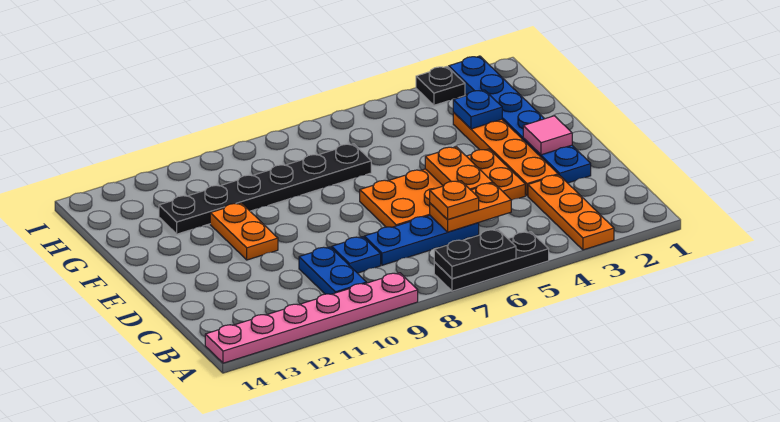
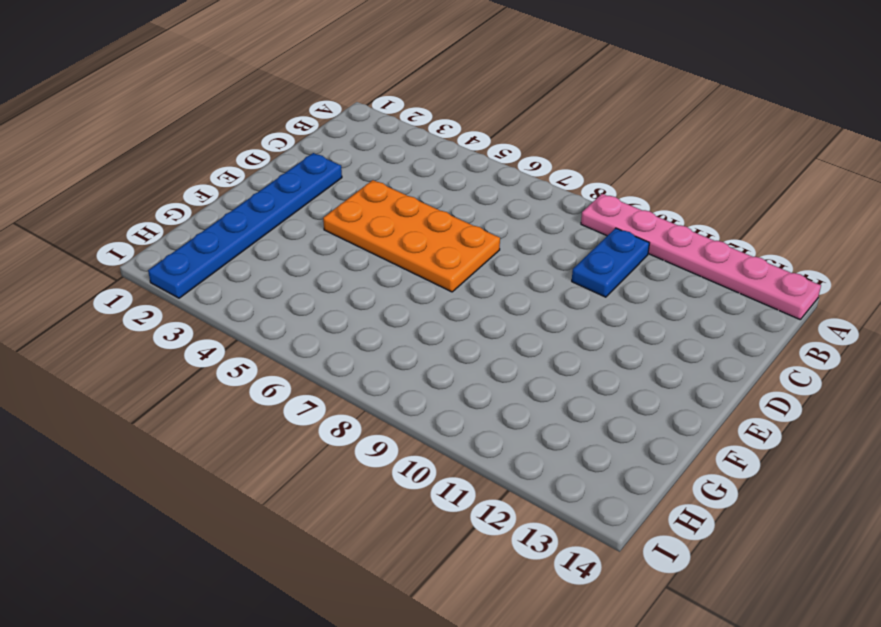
none -> orange plate A3:C3 level 1
none -> black plate A5:A7 level 1
none -> blue plate C6:C8 level 1

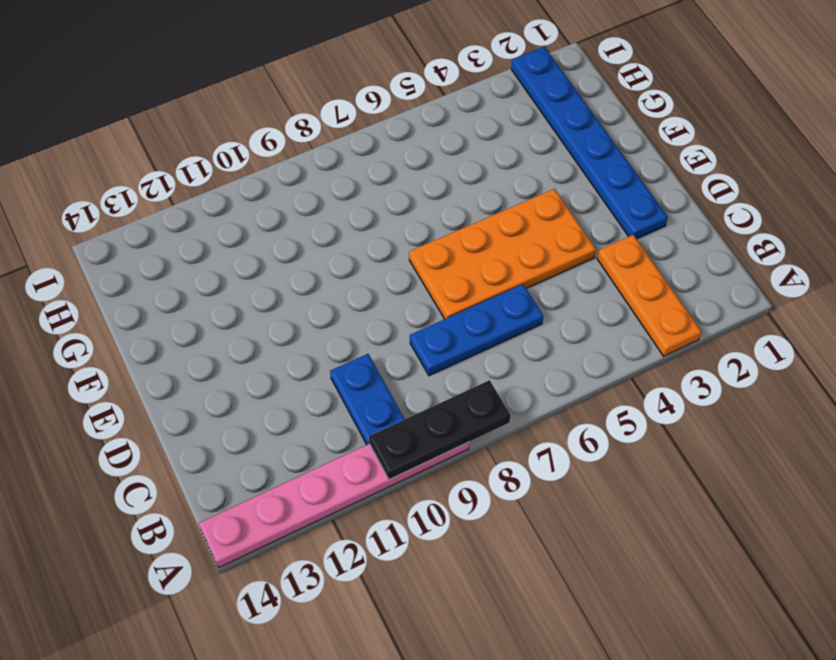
black plate A8:A10 level 2 -> black plate A5:A7 level 1
none -> blue plate C9 level 1
none -> orange plate D3:G3 level 1
none -> orange plate E11:F11 level 1

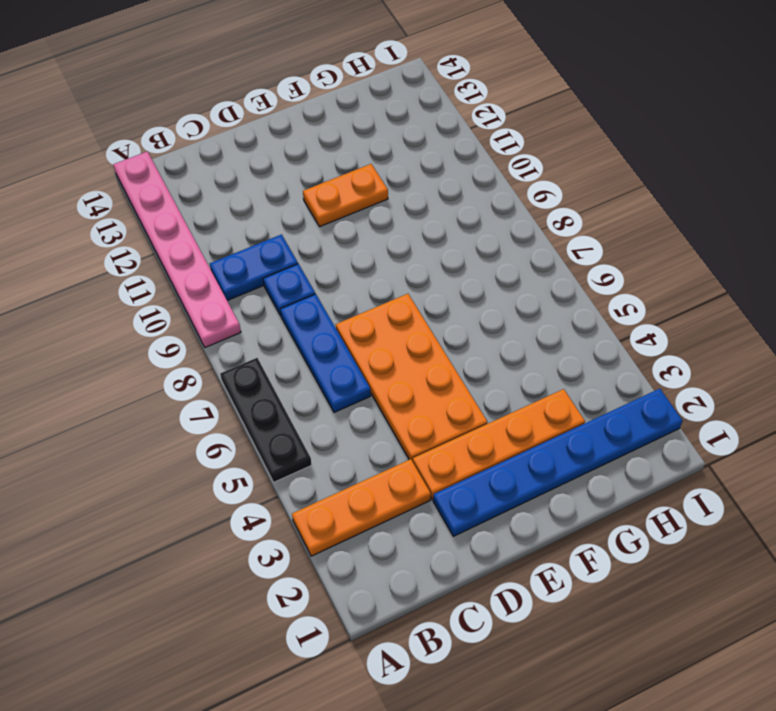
none -> black plate G7:G12 level 1
none -> black plate I3 level 1
none -> black plate A6:A7 level 2

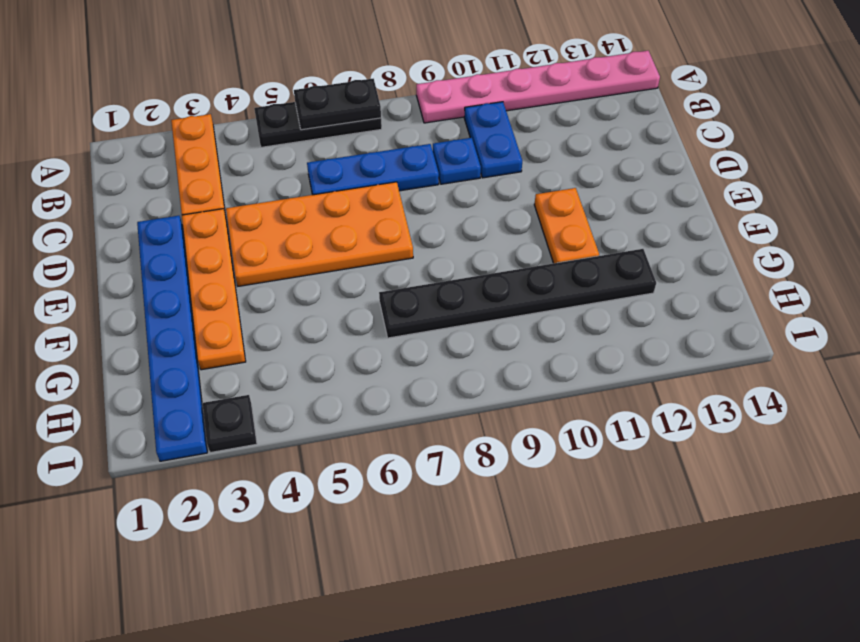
none -> orange plate C5:C6 level 2
none -> orange plate D5:E5 level 2
none -> pink tile E2 level 2

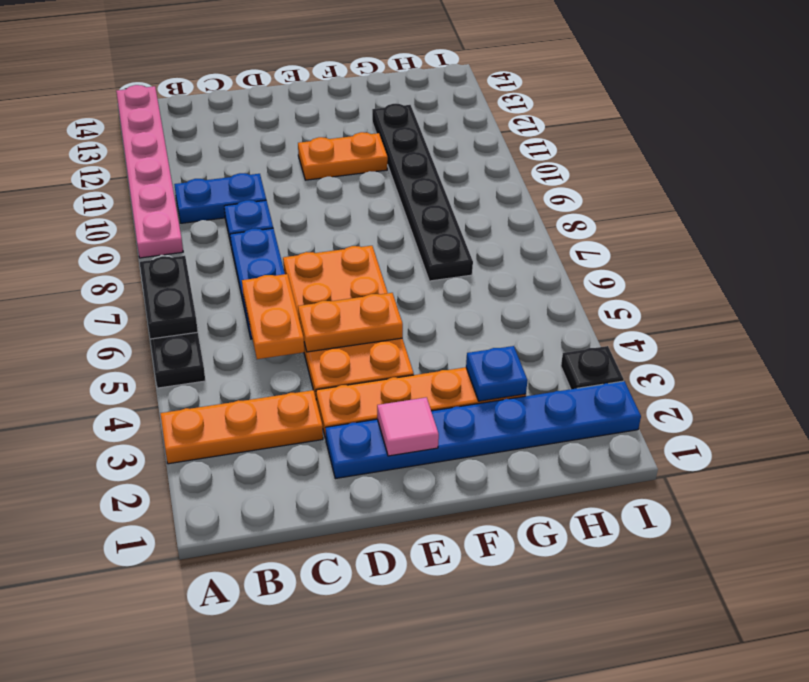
none -> orange plate C6 level 3

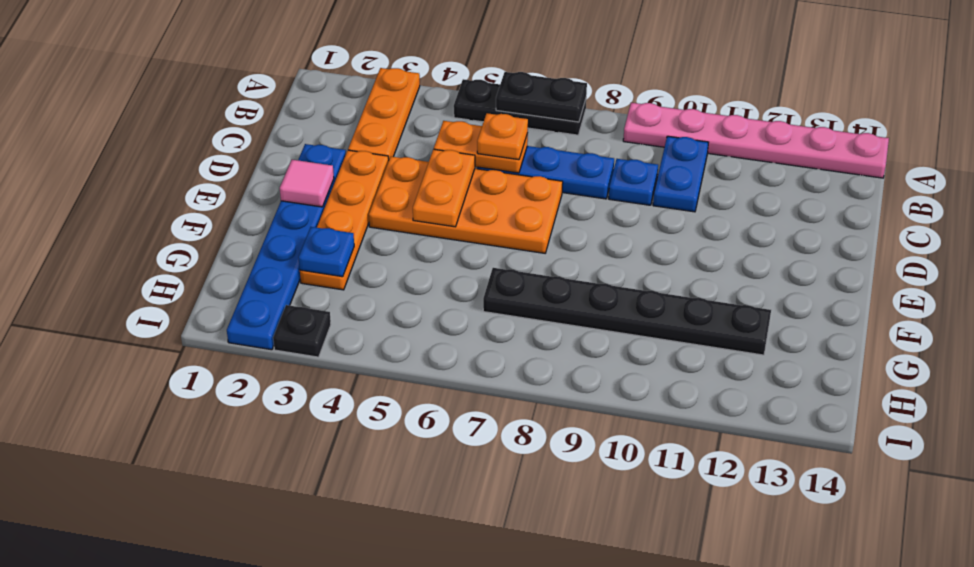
none -> orange plate E11:F11 level 1

